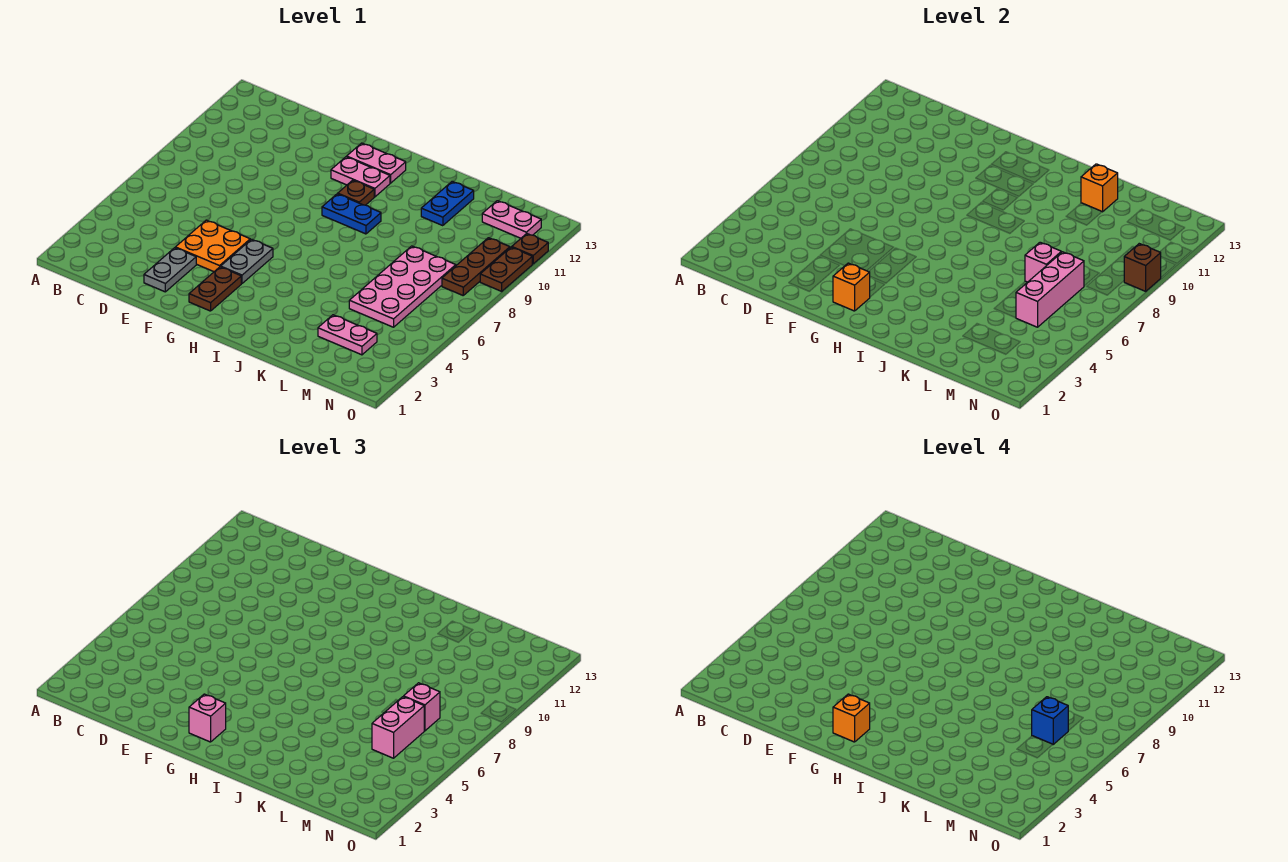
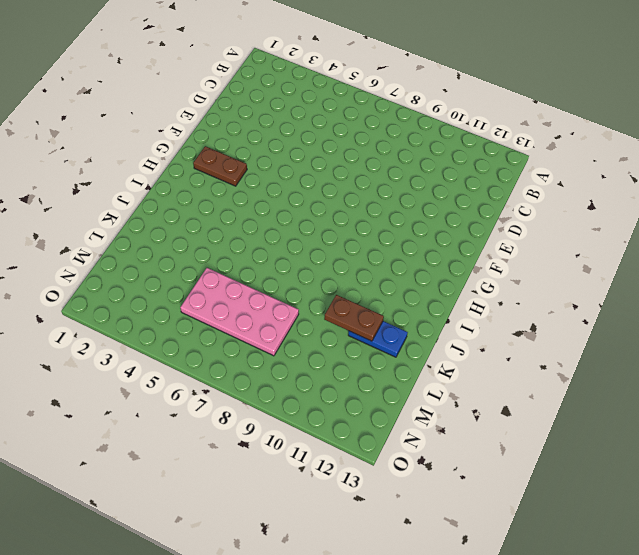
brown plate K10:K11 level 2 -> brown plate O9:O10 level 1
none -> grey plate E2:E3 level 1
none -> orange plate E4:F5 level 1
none -> grey plate G4:G5 level 1

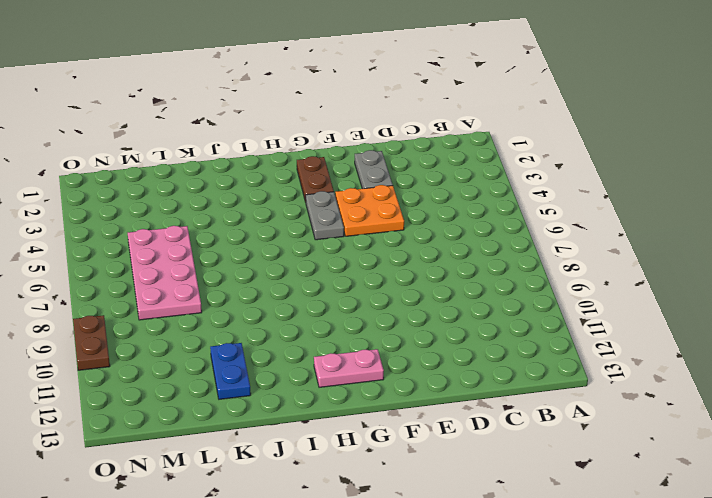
none -> pink plate G11:H11 level 1
none -> blue plate H9:I9 level 1
none -> brown plate H10 level 1

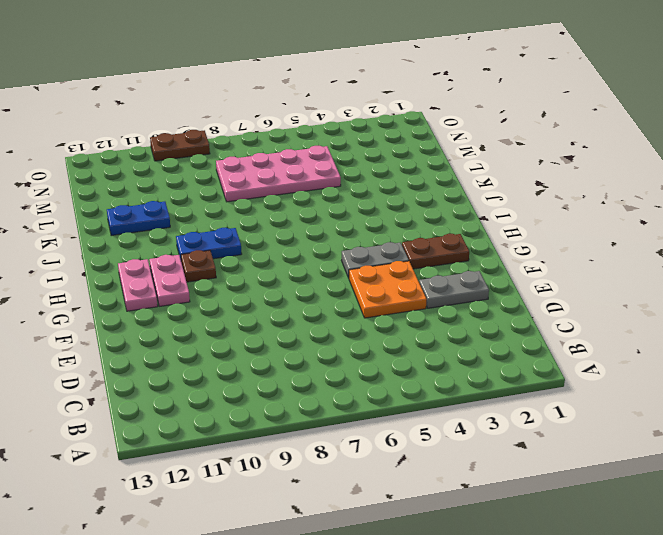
blue plate I9:I10 level 1 -> blue plate H9:I9 level 1
none -> pink plate L3:M3 level 1
none -> pink plate M12:N12 level 1
none -> brown plate N8:N10 level 1

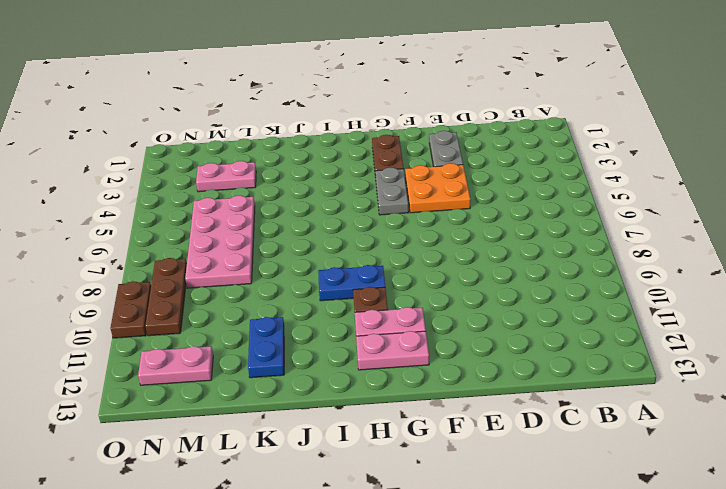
none -> brown plate O11 level 1
none -> orange brick G2 level 2
none -> orange brick K12 level 2

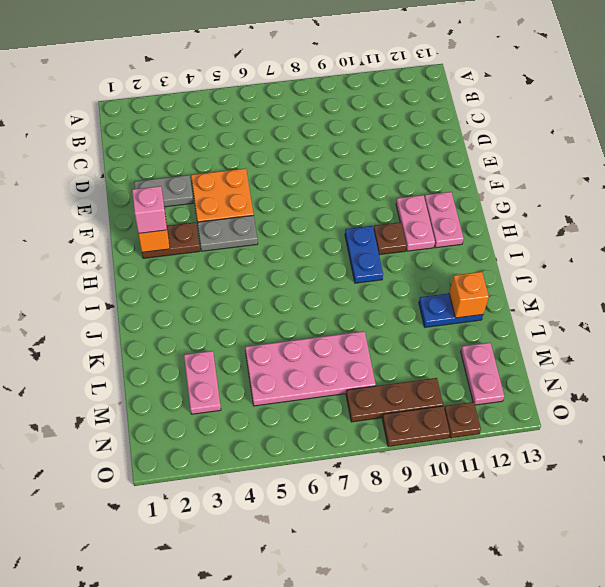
none -> pink brick L7 level 2
none -> pink brick M5:M7 level 2
none -> brown brick O9 level 2

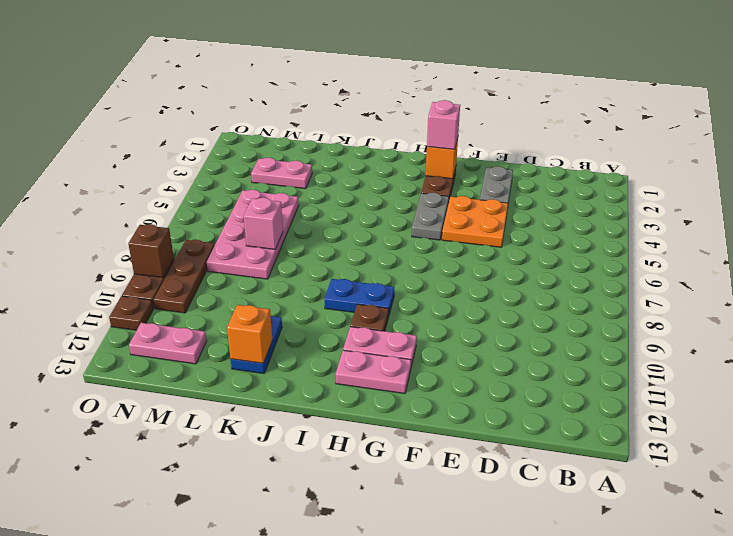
none -> pink brick M5:M7 level 2
none -> pink brick M5:M6 level 3
none -> pink brick M7 level 3

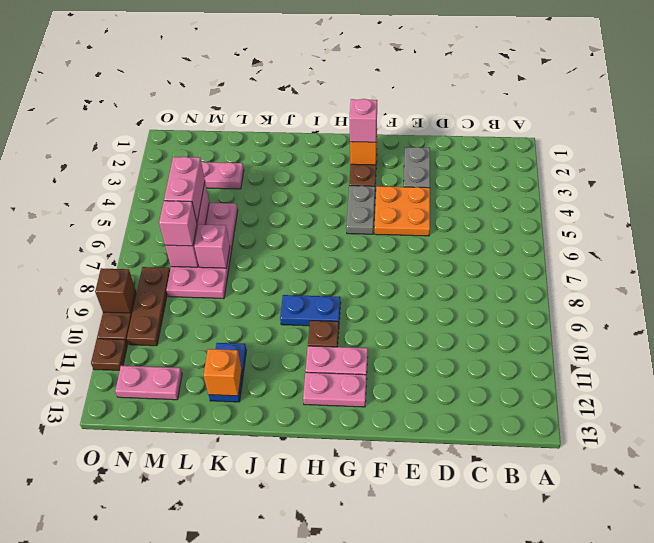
none -> orange brick G2 level 4
none -> blue brick M6 level 4

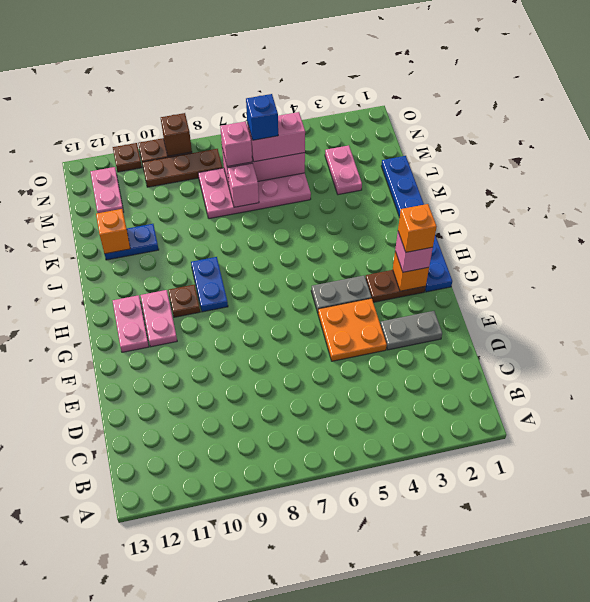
blue plate G1:L1 level 1 -> none

